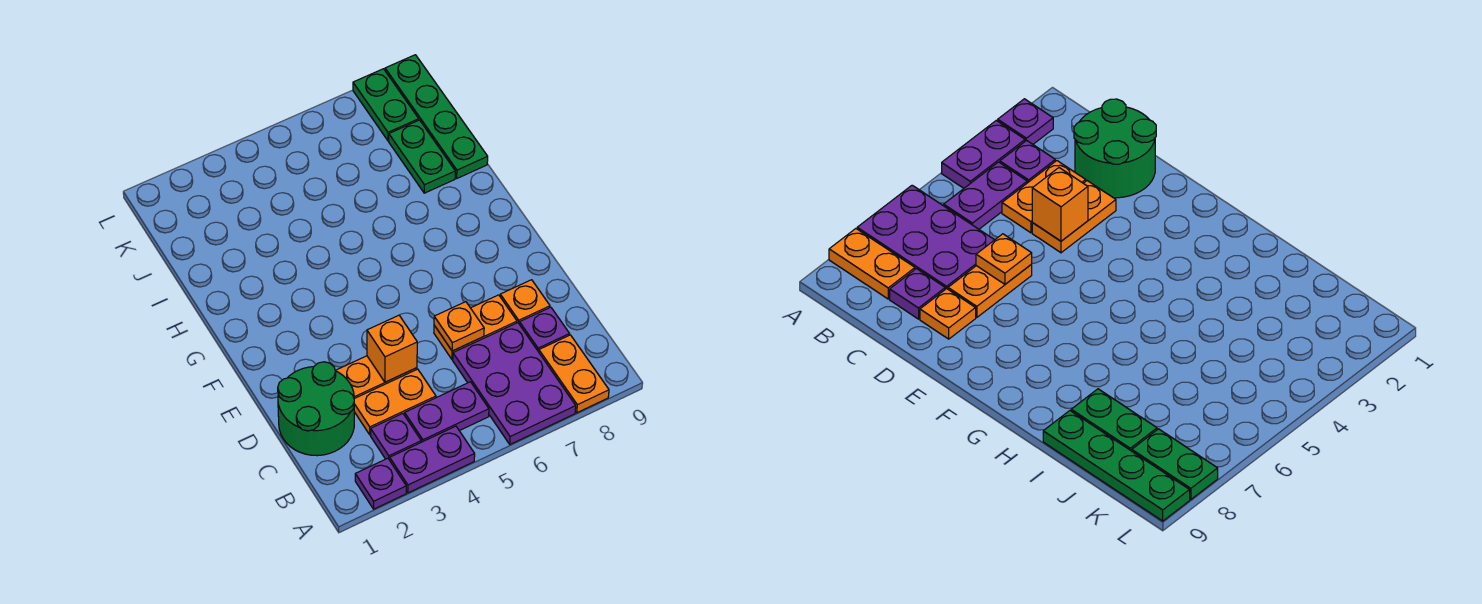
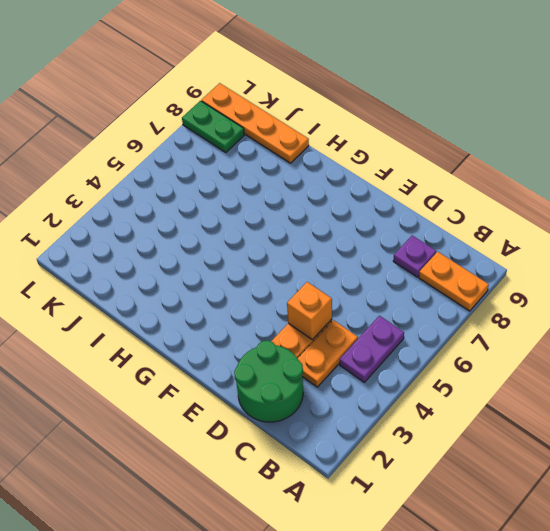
orange plate I9:L9 level 1 -> green plate I9:L9 level 1
none -> purple plate A2 level 1
none -> purple plate A3:A4 level 1
none -> purple plate A6:C7 level 1

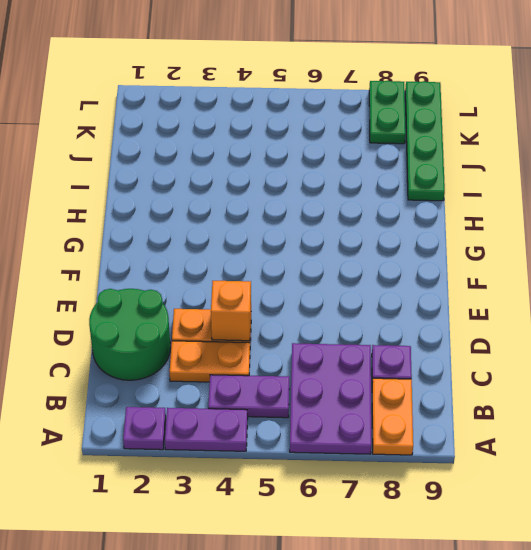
none -> purple plate B3 level 1
none -> orange plate D6:D7 level 1
none -> orange plate D8 level 1

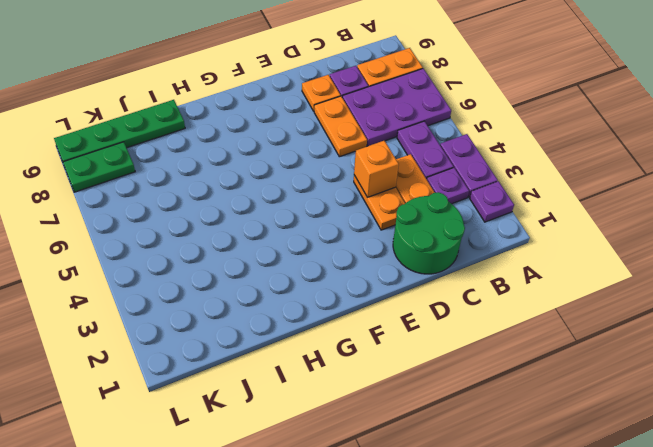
none -> green plate I8:J8 level 1
none -> orange plate D6 level 2

